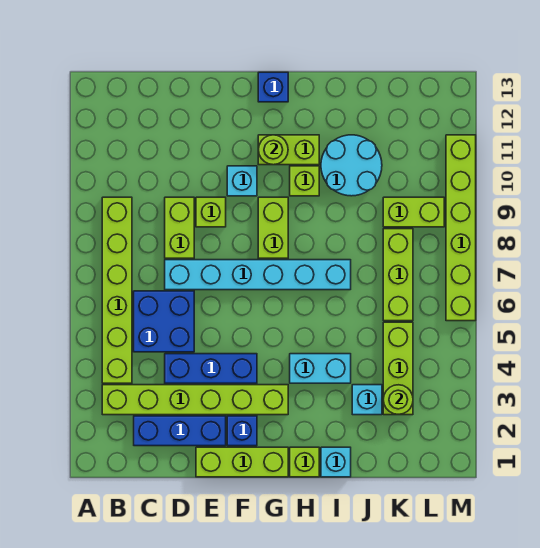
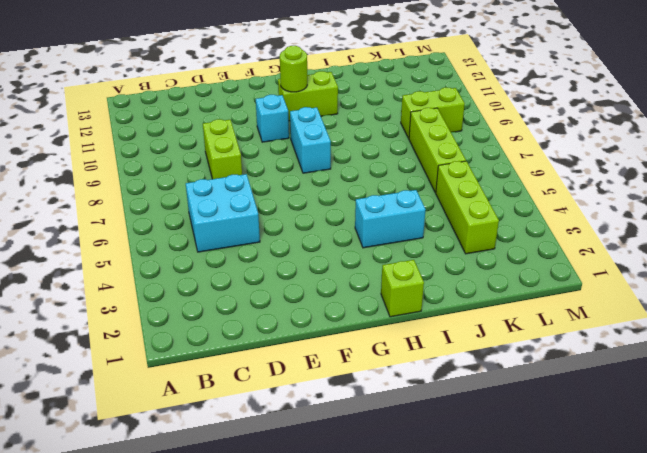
cyan brick C5:D6 level 1 -> blue brick C5:D6 level 1
cyan brick G8:G9 level 1 -> lime brick G8:G9 level 1
none -> lime brick B3:G3 level 1
none -> lime brick B4:B9 level 1
none -> blue brick C2:E2 level 1

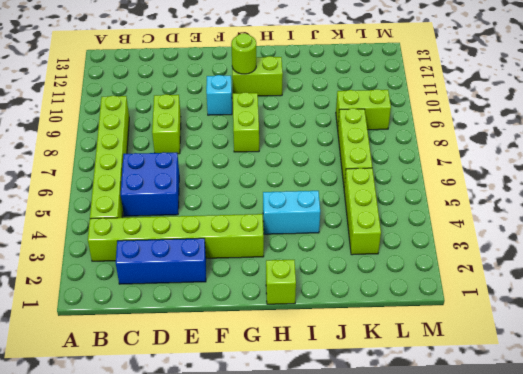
none -> blue brick D4:F4 level 1
none -> cyan brick D7:I7 level 1
none -> lime brick E1:G1 level 1

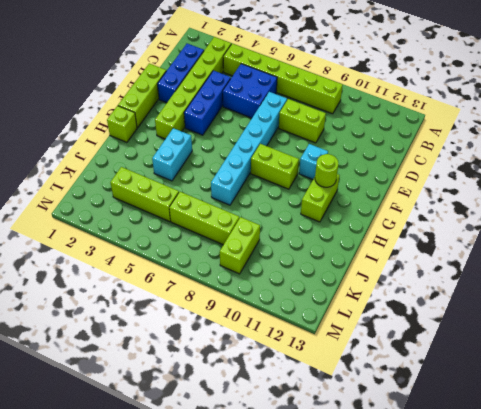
none -> lime brick E9 level 1
none -> blue brick F2 level 1
none -> blue brick G13 level 1

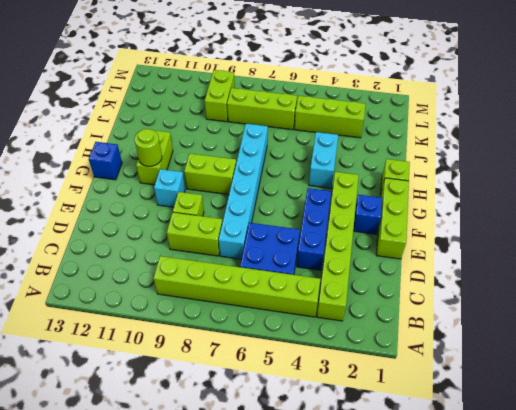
none -> blue brick C2:E2 level 1
none -> lime brick H10 level 1
none -> cyan brick I1 level 1

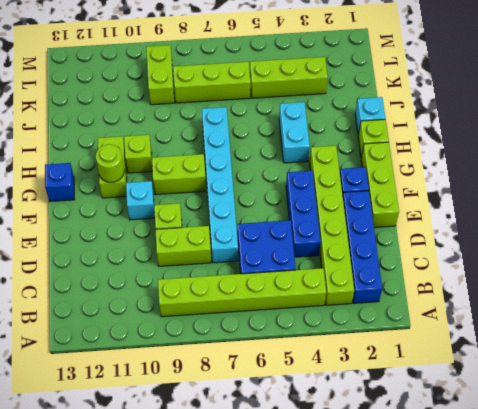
blue brick B2:E2 level 1 -> blue brick C2:E2 level 1
none -> cyan round brick I10:J11 level 1
none -> cyan brick J3 level 1
none -> lime brick M6:M11 level 1

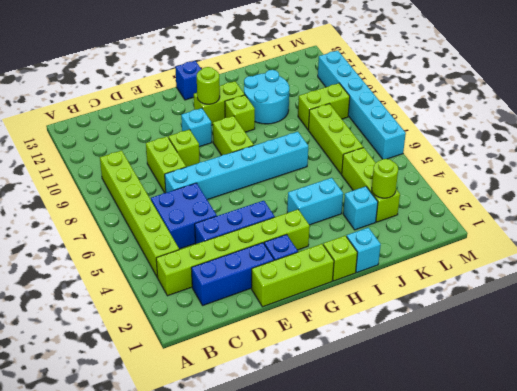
cyan brick M6:M11 level 1 -> lime brick M6:M11 level 1

